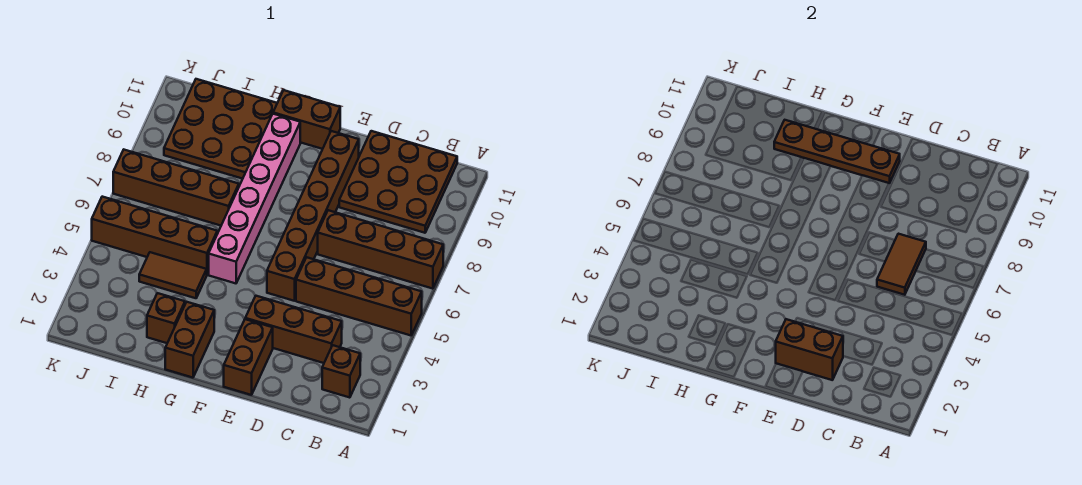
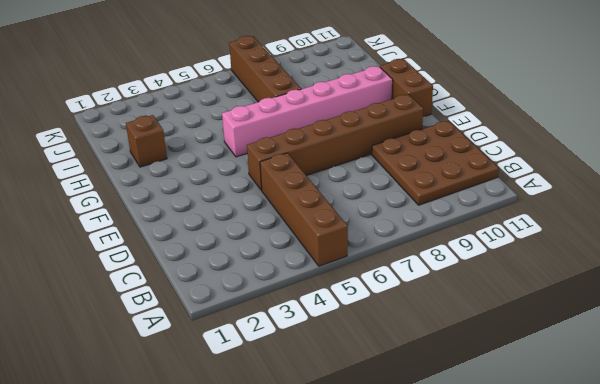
none -> brown brick A7:D7 level 1
none -> brown brick B2 level 1
none -> brown brick C3:E3 level 1

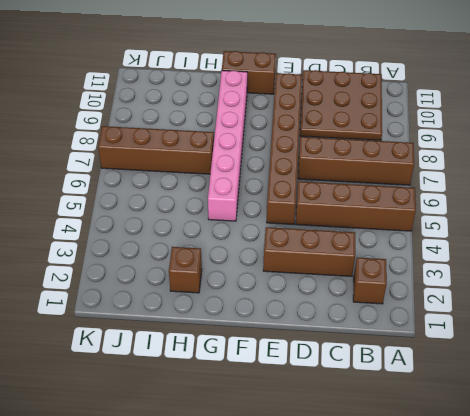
none -> brown brick E1:E2 level 1
none -> brown brick G1:G2 level 1
none -> brown tile H4:I4 level 1

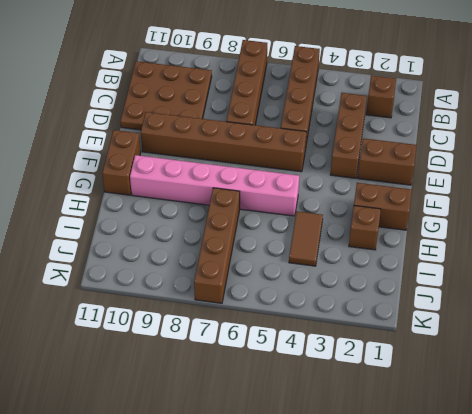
none -> brown brick H5:K5 level 1
none -> brown plate H9:J11 level 1
none -> brown tile C6:C7 level 2

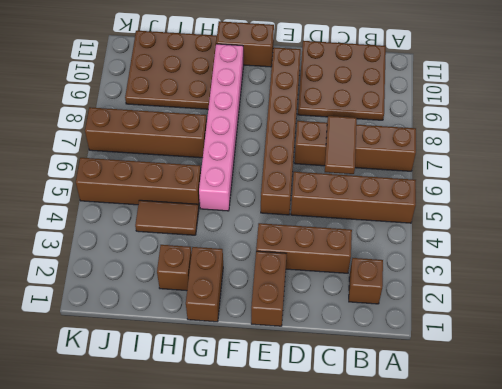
none -> brown brick D2:E2 level 2
none -> brown plate E10:H10 level 2

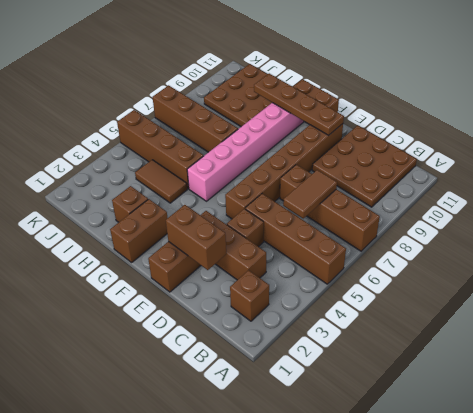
brown brick D4 level 1 -> none

